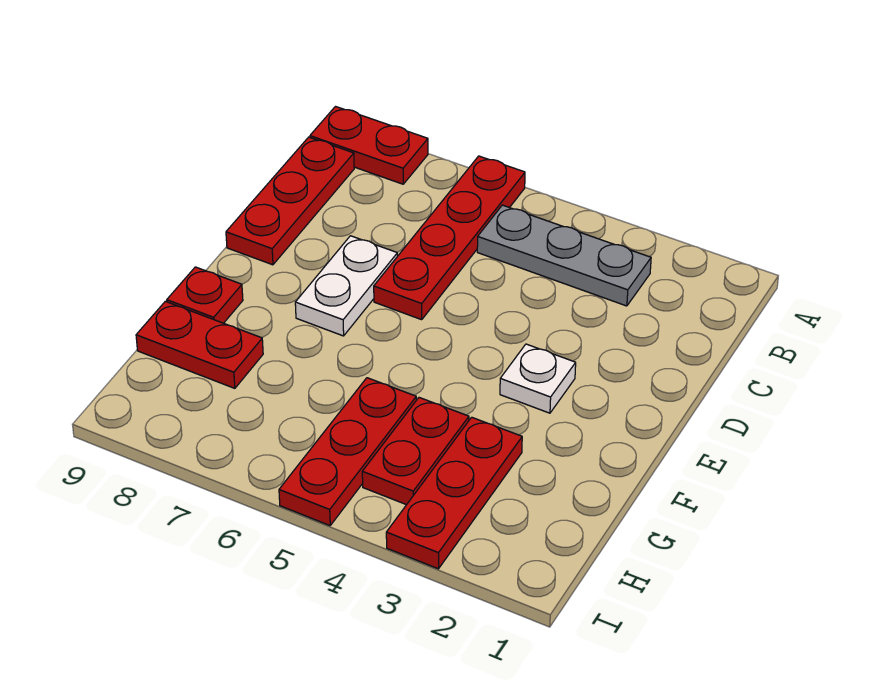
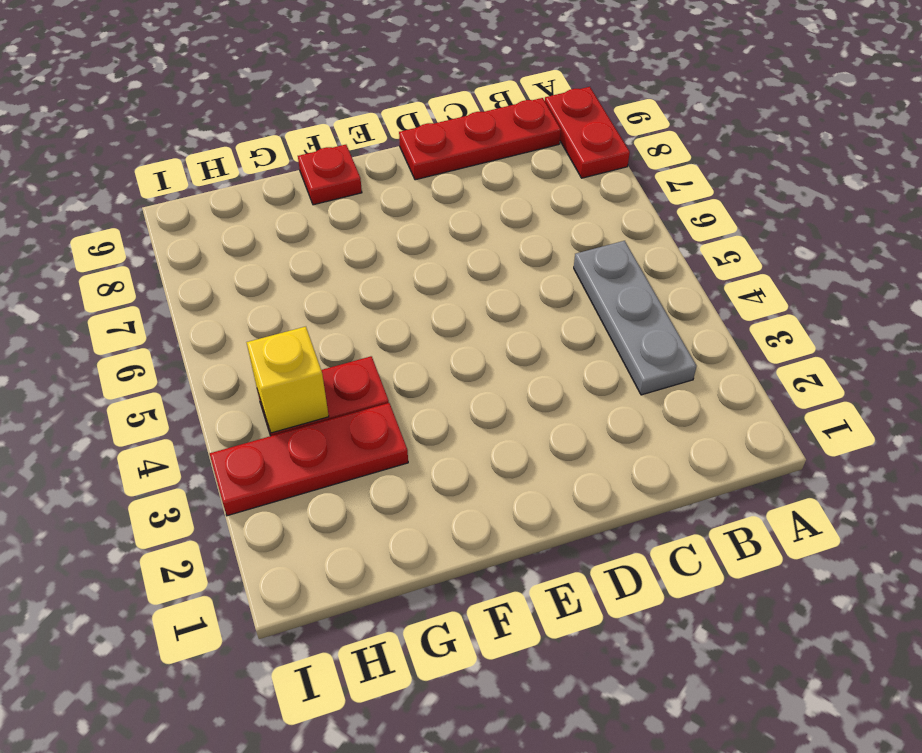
yellow brick H4 level 2 -> none
none -> red plate A6:D6 level 1
none -> white plate D7:E7 level 1

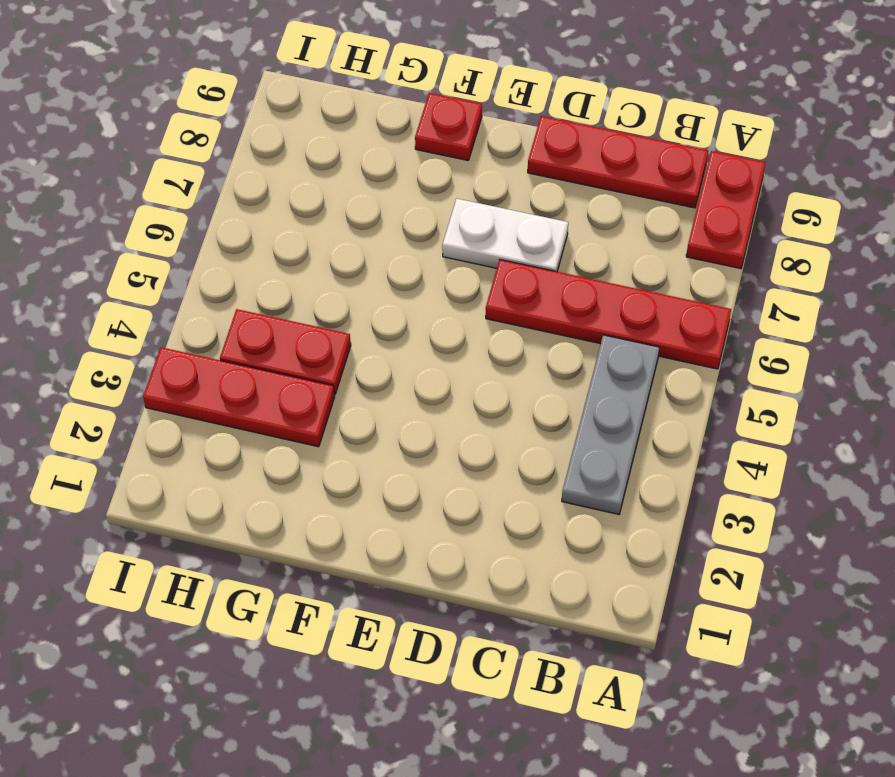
none -> white plate E3 level 1
none -> red plate G5:I5 level 1

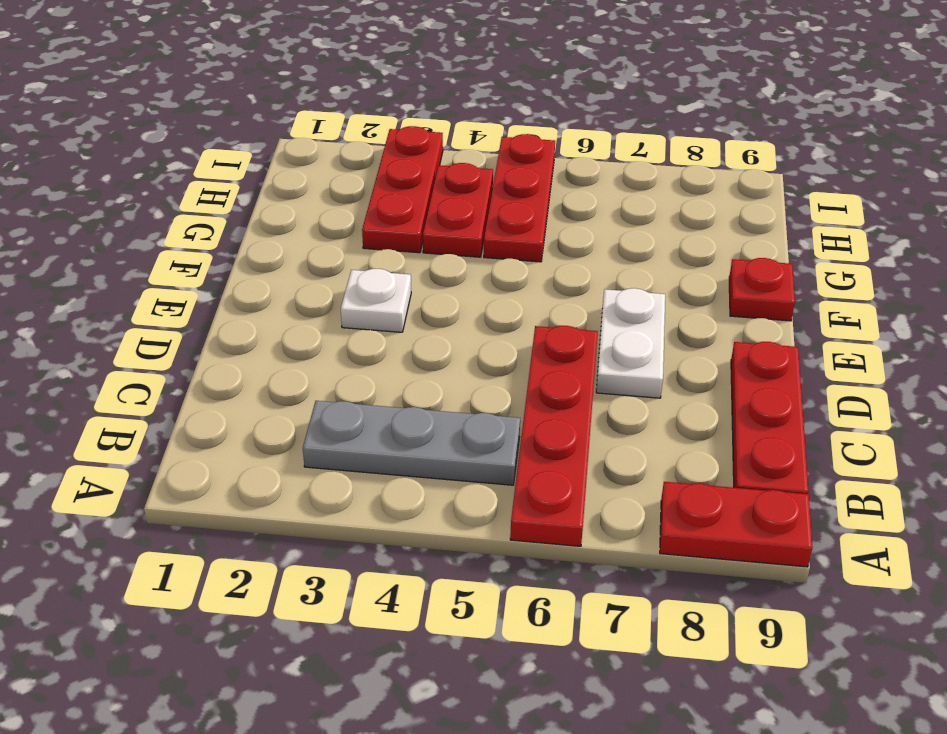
none -> red plate G8:G9 level 1

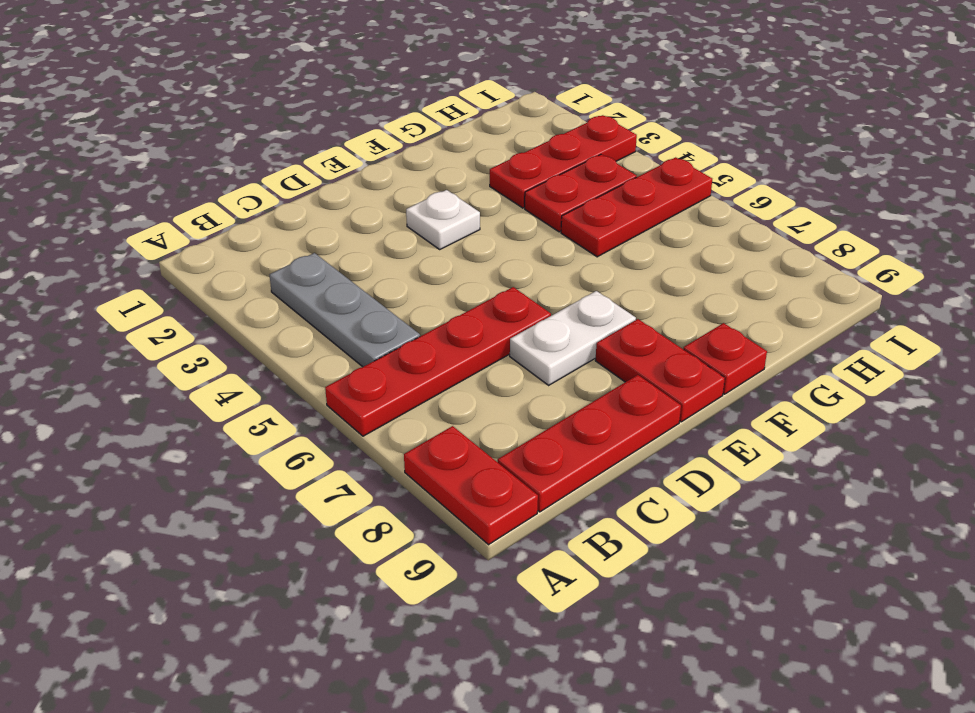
red plate E8:E9 level 1 -> red plate G8:G9 level 1

